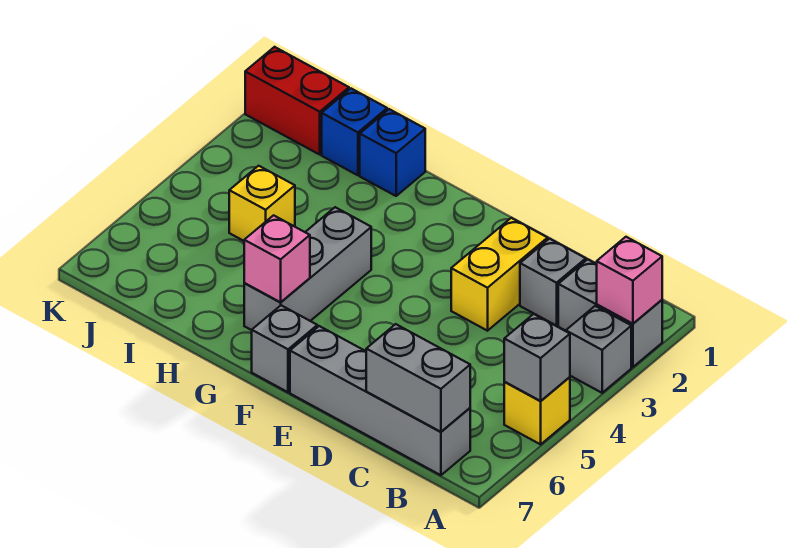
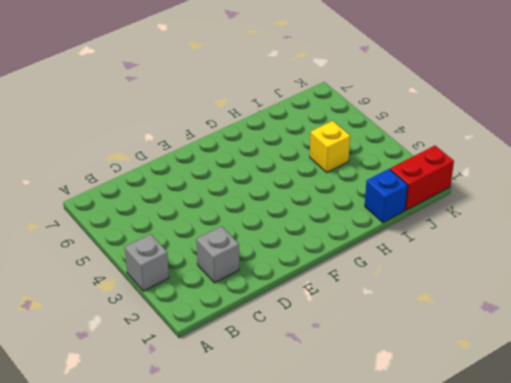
none -> grey brick A2:B2 level 1
none -> yellow brick A5 level 1
none -> grey brick B7:E7 level 1

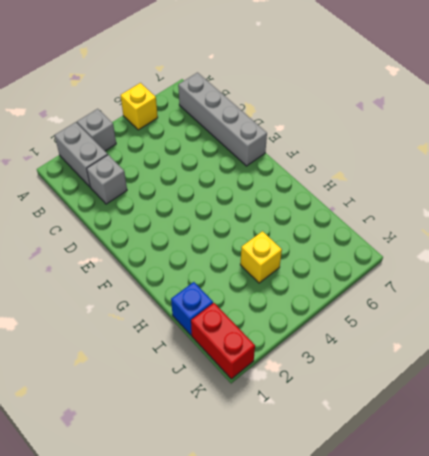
none -> yellow brick D2:D3 level 1
none -> grey brick F7 level 1
none -> grey brick G4:G6 level 1

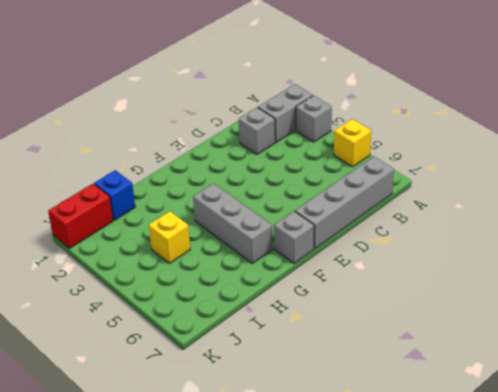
none -> yellow brick D2:D3 level 1
none -> blue brick H1 level 1
none -> pink brick A2 level 2

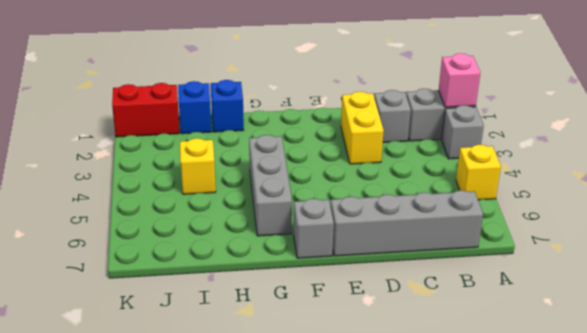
none -> grey brick A5 level 2
none -> grey brick B7:C7 level 2
none -> pink brick G6 level 2

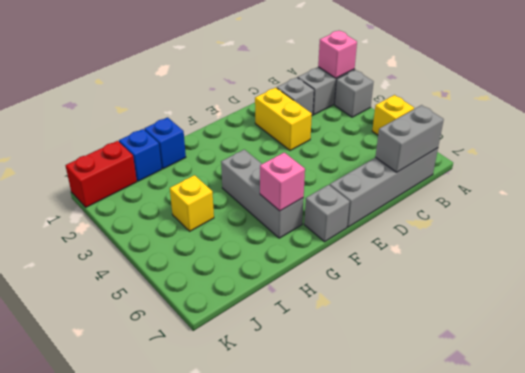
none -> grey brick A5 level 2

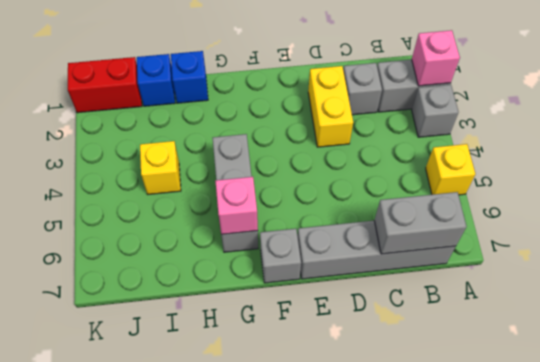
none -> grey brick A5 level 2

